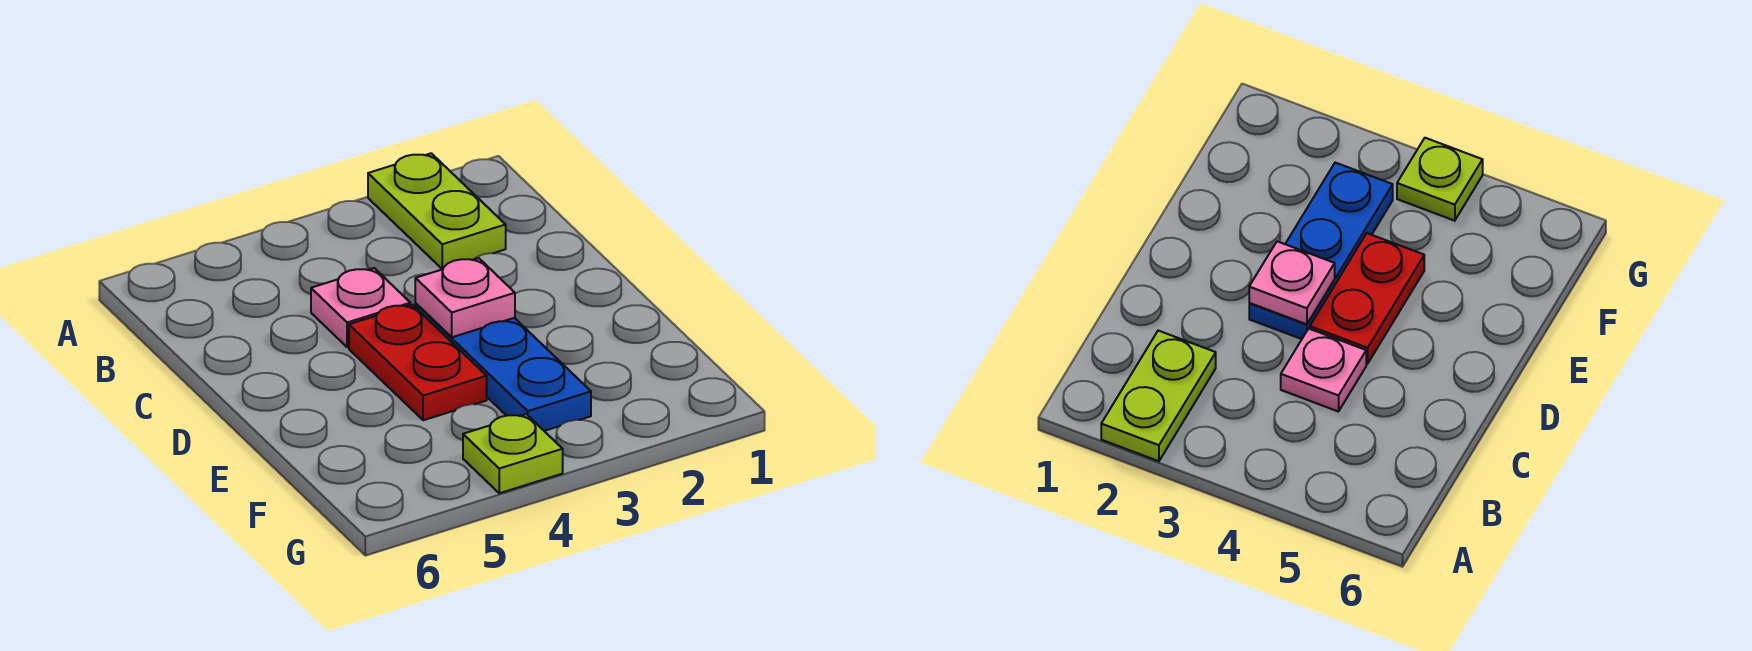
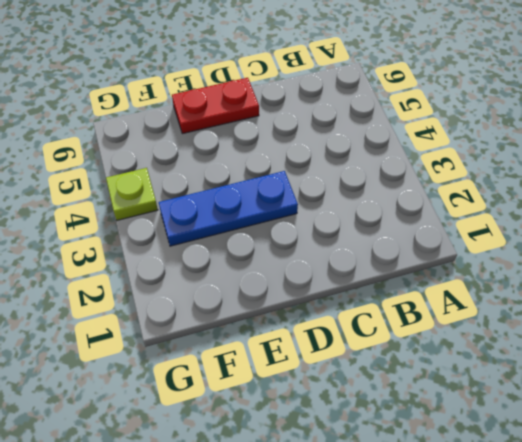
red plate D6:E6 level 1 -> red plate D4:E4 level 1
none -> lime plate A2:B2 level 1
none -> pink plate C4 level 1

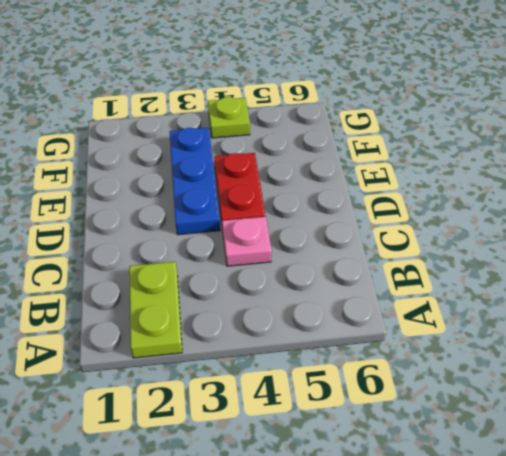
none -> pink plate D3 level 2

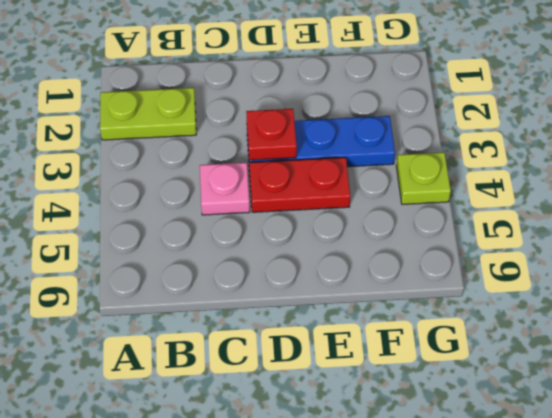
red plate D3 level 2 -> pink plate D3 level 2

